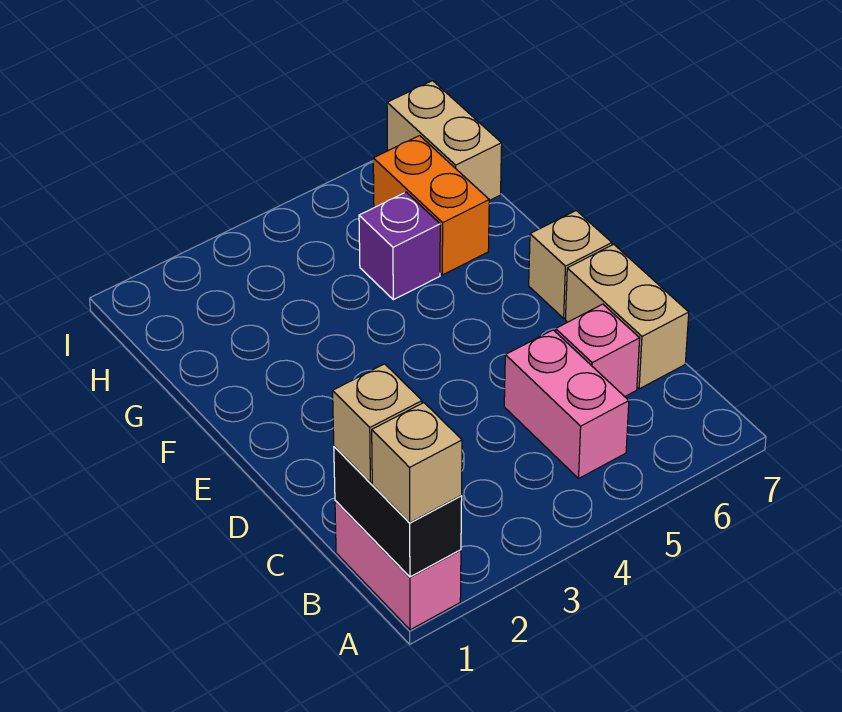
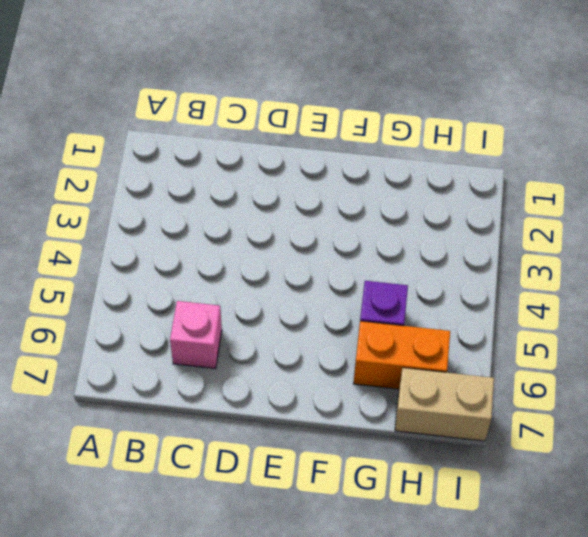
none -> pink brick A1:B1 level 1
none -> pink brick B5:C5 level 1

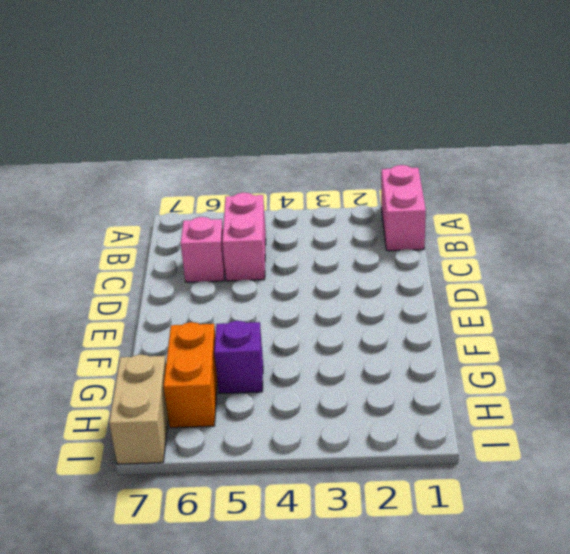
none -> tan brick C7:D7 level 1
none -> tan brick E7 level 1

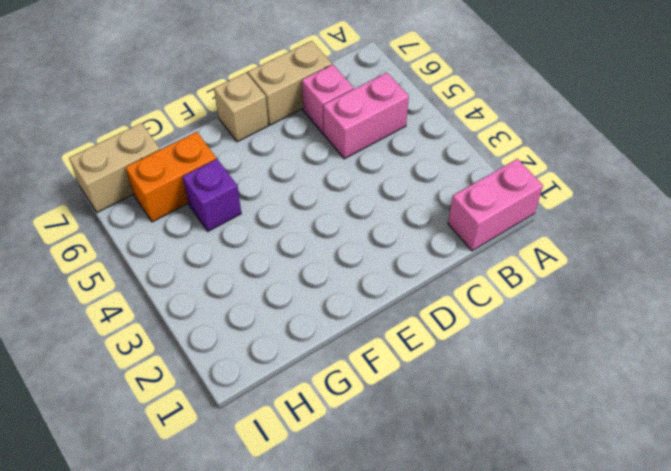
none -> black brick A1:B1 level 2
none -> tan brick A1 level 3

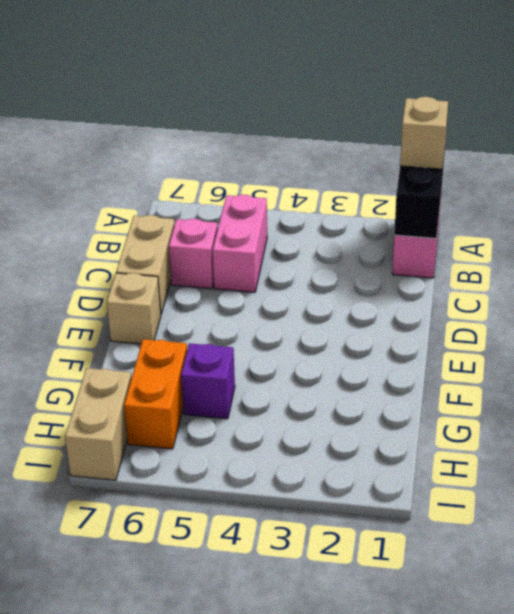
none -> tan brick B1 level 3

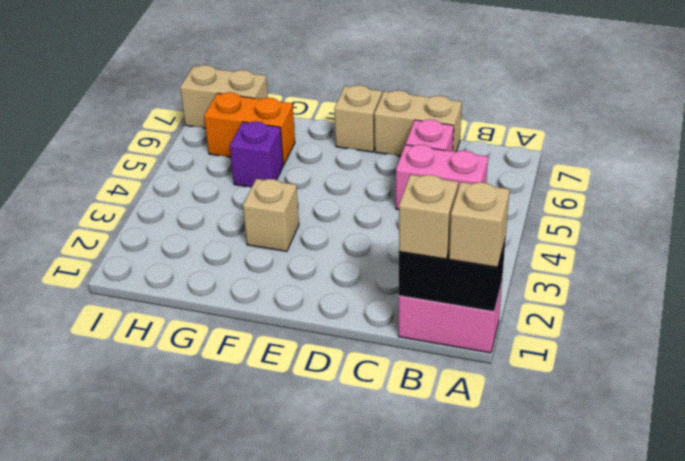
tan brick F3 level 1 -> none

